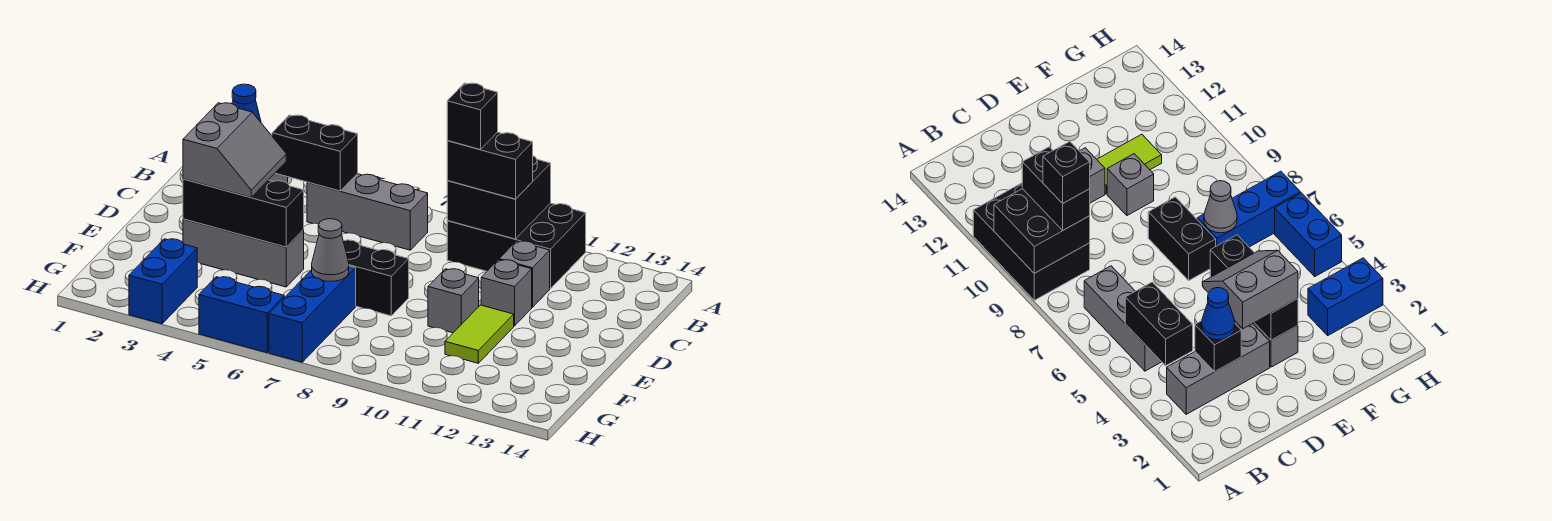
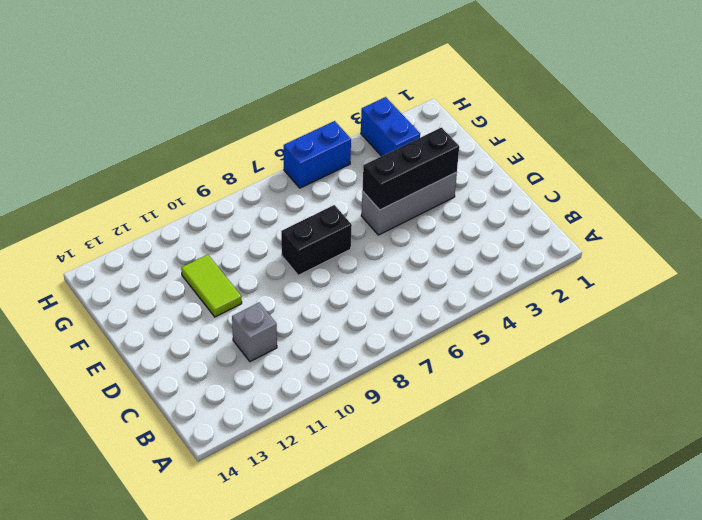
none -> black brick A9:B11 level 1
none -> grey brick B3:D3 level 1
none -> grey brick B5:B7 level 1

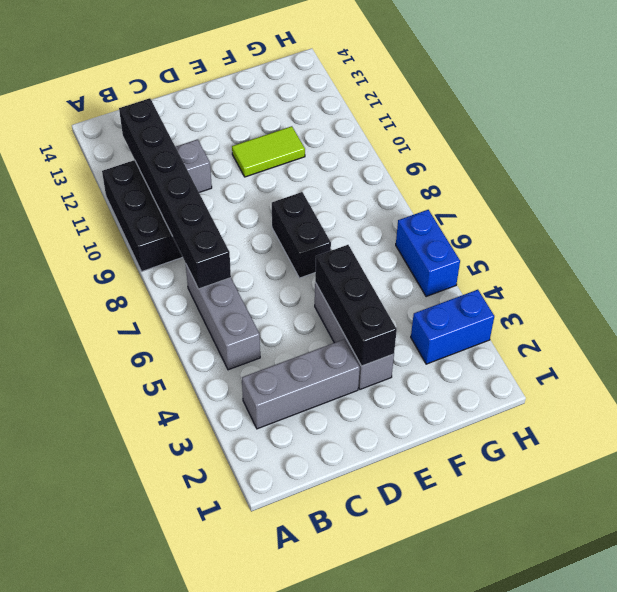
black brick B7:B12 level 2 -> black brick A9:B10 level 2
none -> grey brick D11 level 1
none -> grey brick E10 level 1
none -> blue brick F7:H7 level 1

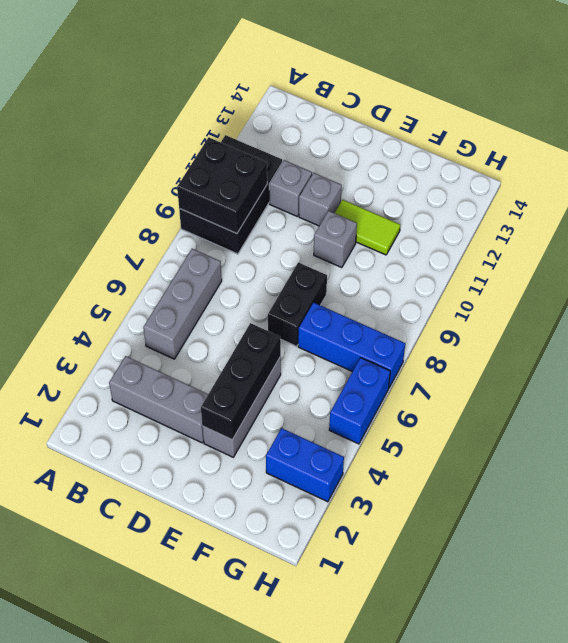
none -> black brick B4:B5 level 2
none -> black brick C3 level 2
none -> grey cone F7 level 2

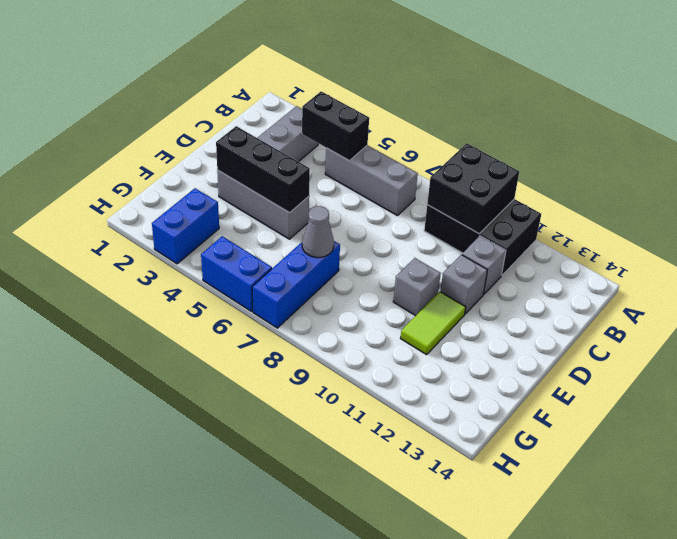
none -> black brick E7:E8 level 1
none -> black brick C3 level 2
none -> black brick B9:B10 level 3

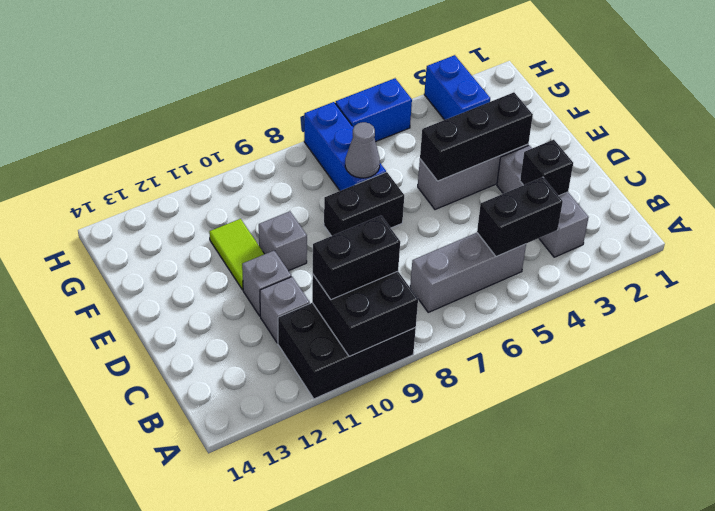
none -> blue cone C3 level 3
none -> grey slope D3:E4 level 3 top 3
none -> black brick B9 level 4

